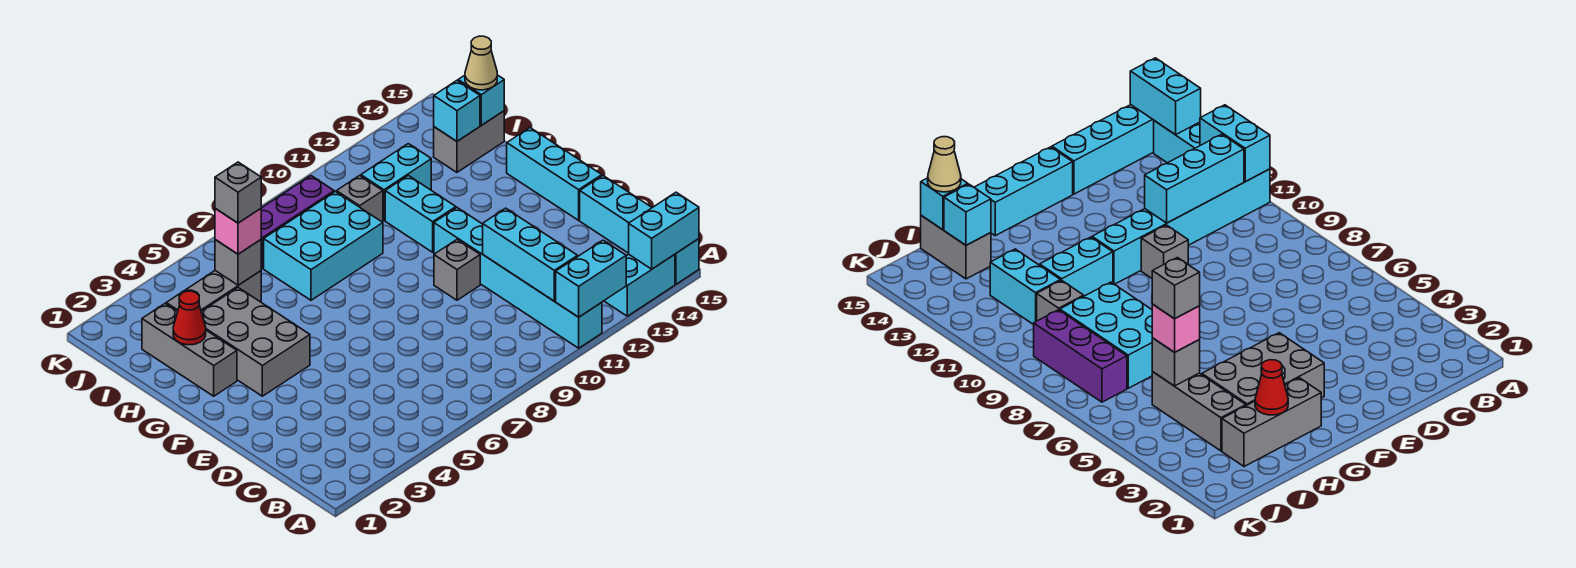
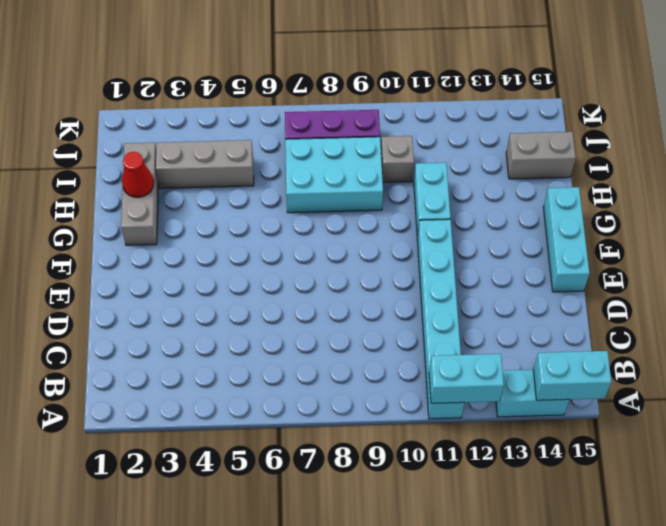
none -> cyan brick A15:D15 level 1
none -> grey brick E10 level 1
none -> grey brick F3:H4 level 1

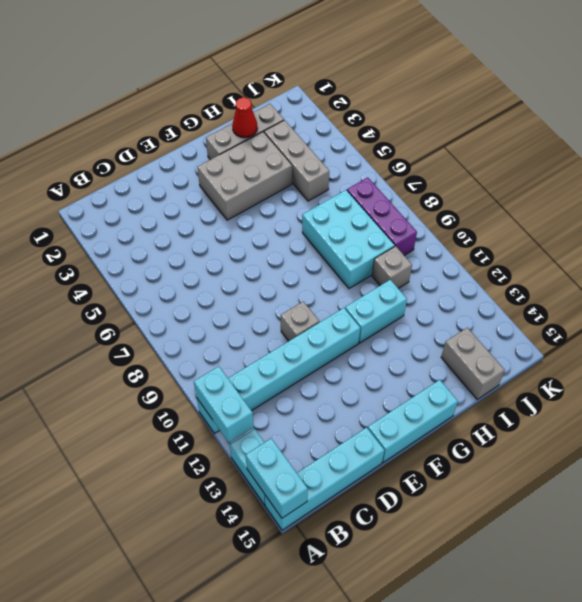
none -> cyan brick I11:I12 level 1
none -> cyan brick B11:D11 level 2
none -> grey brick I5 level 2

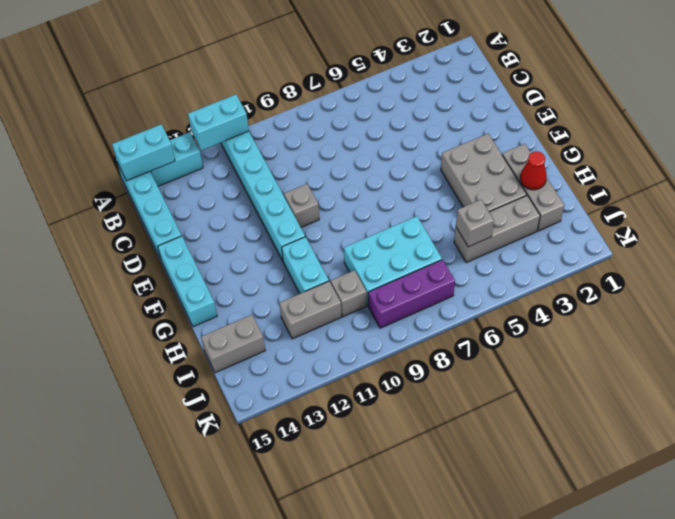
grey brick I11:I12 level 1 -> cyan brick I11:I12 level 1
none -> cyan brick B11:D11 level 2
none -> cyan brick I14 level 2
none -> cyan brick I15 level 2

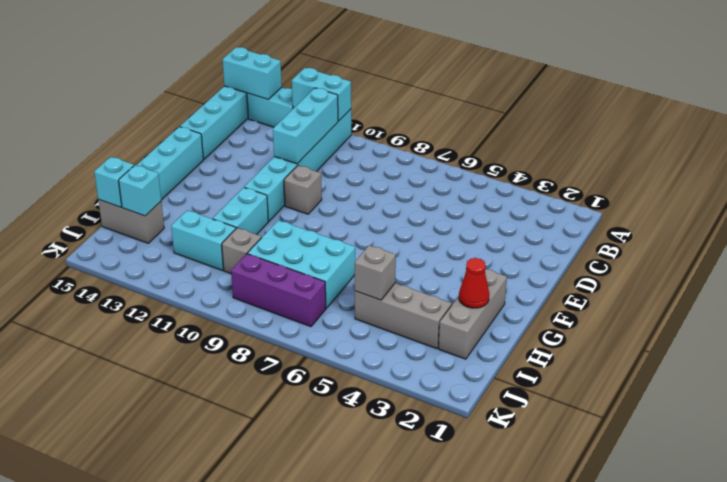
none -> grey brick F3:H4 level 1
none -> pink brick I5 level 3
none -> tan cone I15 level 3

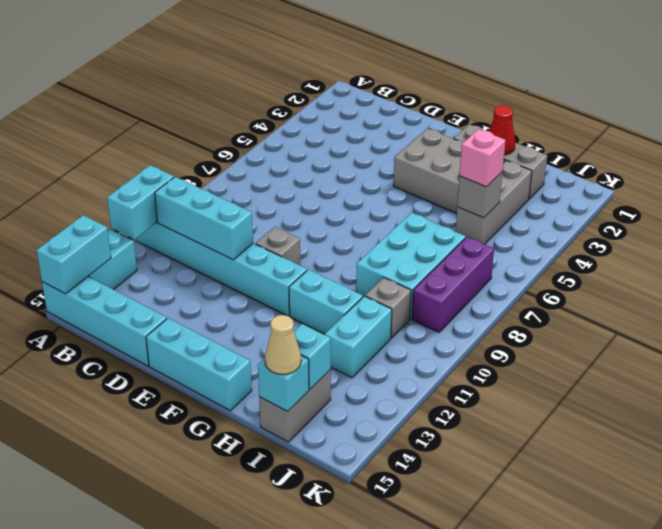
none -> grey brick I5 level 4

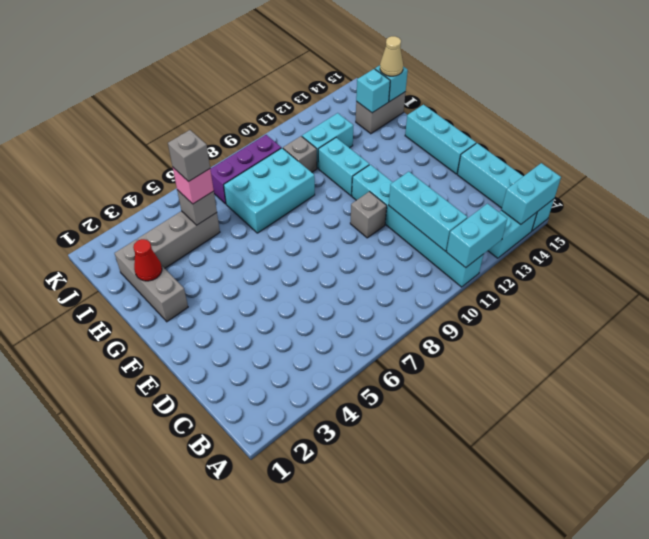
none -> grey brick F3:H4 level 1

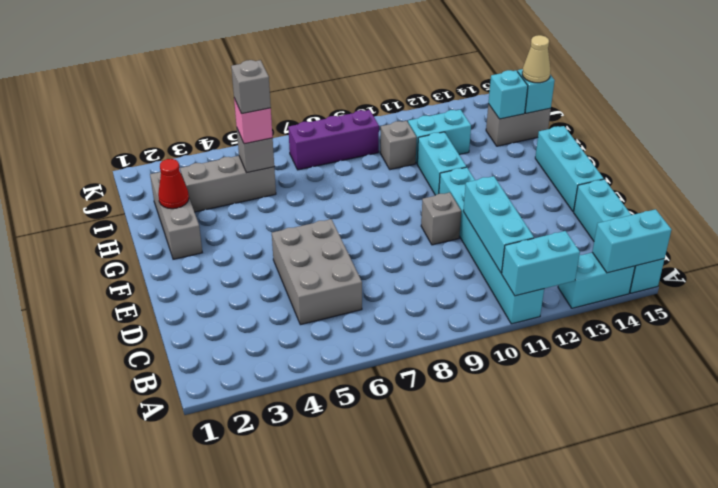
grey brick C5:E6 level 1 -> grey brick F3:H4 level 1
none -> cyan brick H7:I9 level 1

